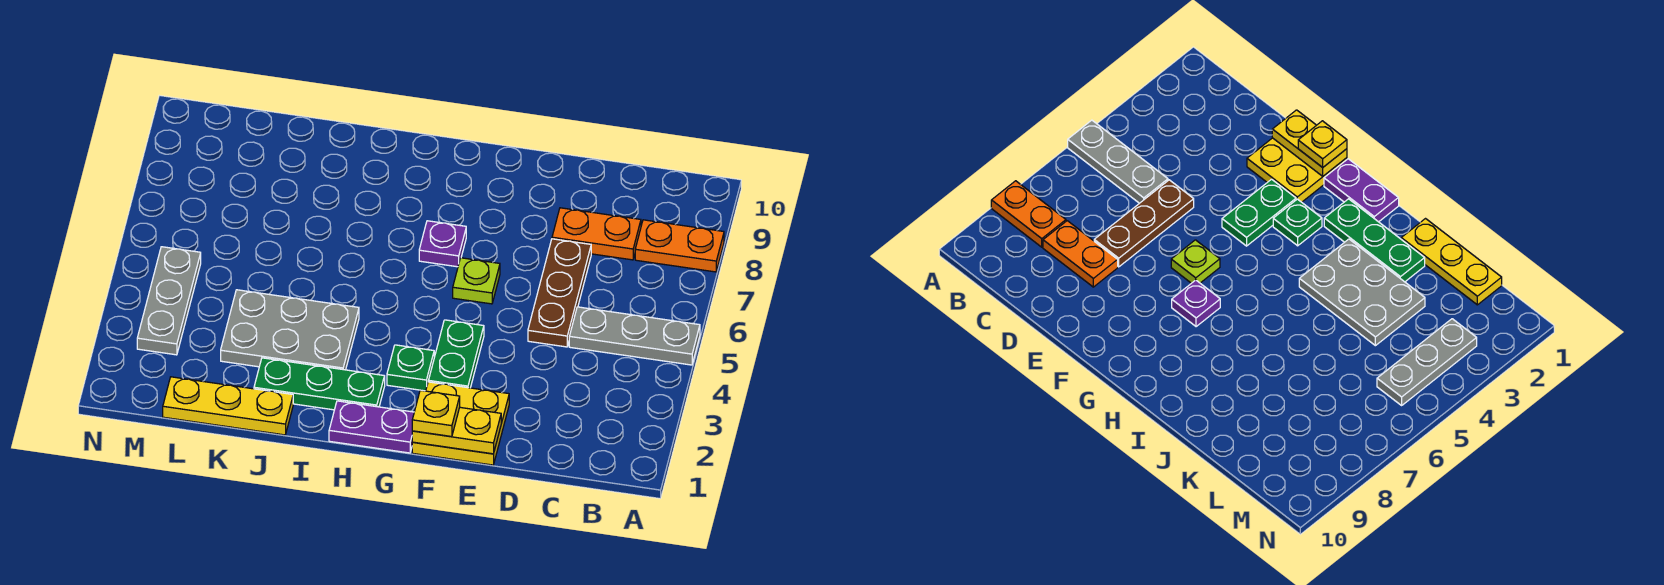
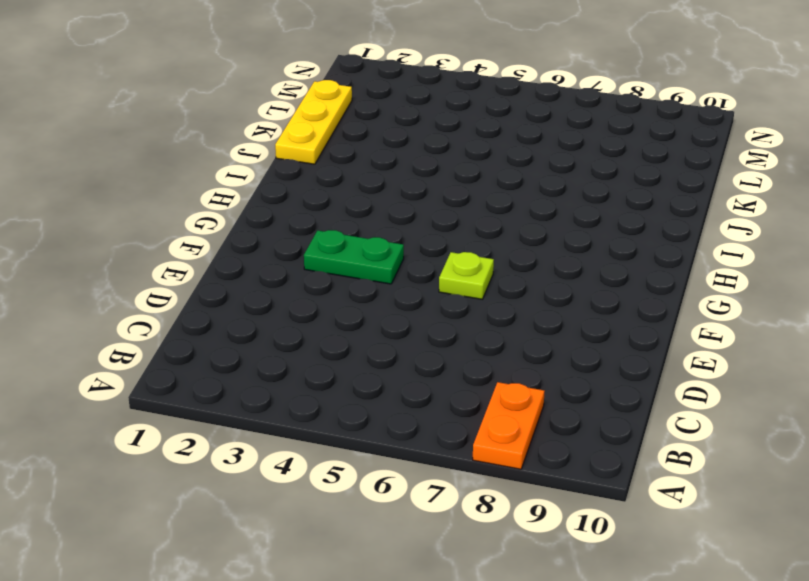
none -> grey plate A5:C5 level 1
none -> orange plate C8:D8 level 1
none -> brown plate D5:D7 level 1

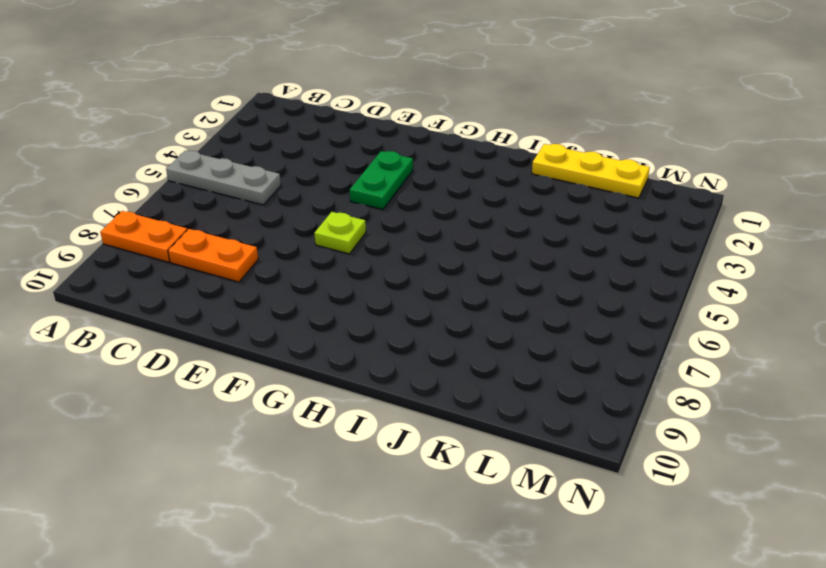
none -> brown plate D5:D7 level 1
none -> yellow plate E1:F2 level 1
none -> purple plate G1:H1 level 1

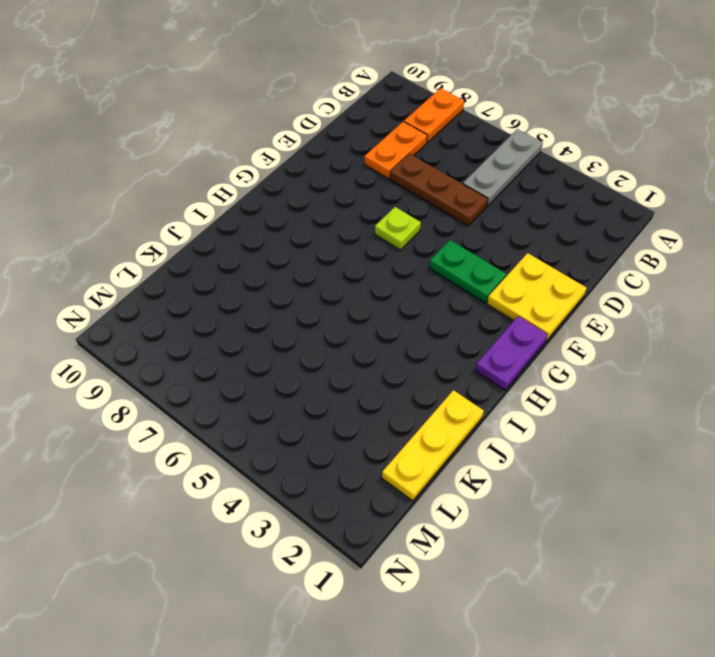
none -> green plate G3 level 1
none -> purple plate G7 level 1
none -> green plate H2:J2 level 1

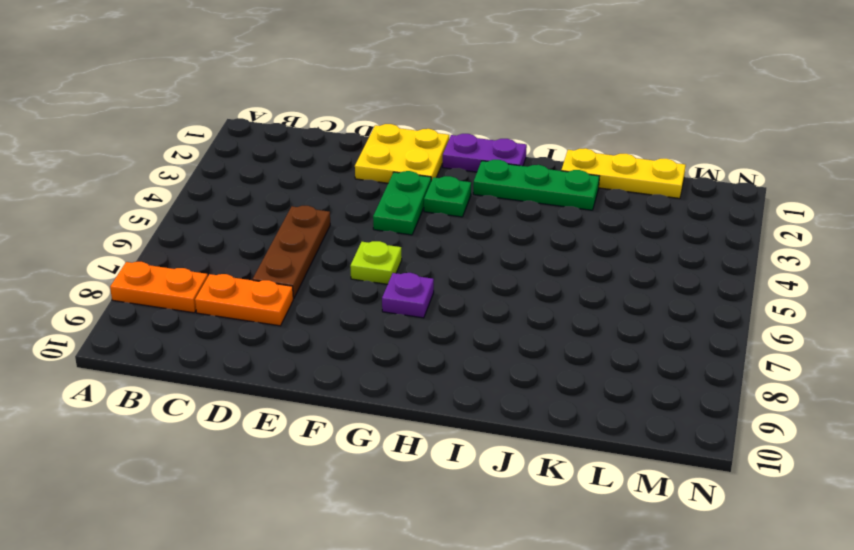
none -> grey plate A5:C5 level 1
none -> grey plate I3:K4 level 1
none -> grey plate M3:M5 level 1

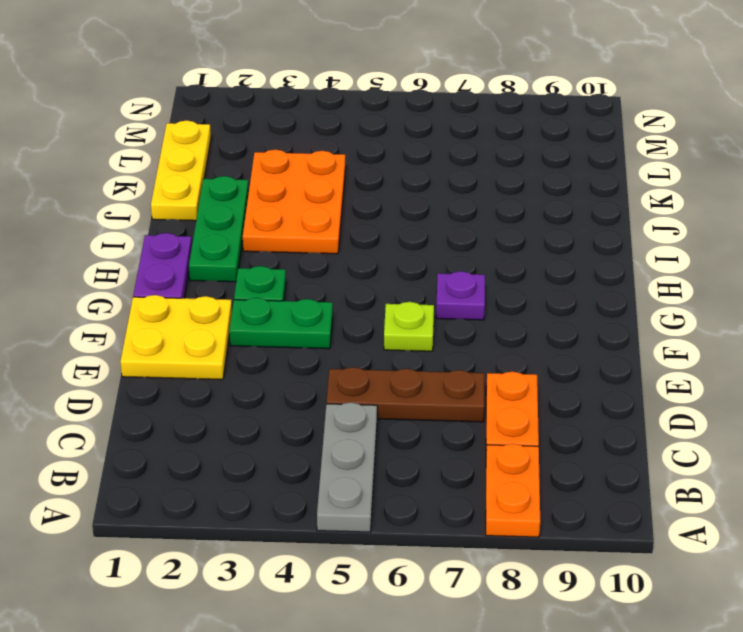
orange plate I3:K4 level 1 -> grey plate I3:K4 level 1
none -> grey plate M3:M5 level 1
none -> yellow plate E1:F1 level 2
none -> yellow plate F1 level 3

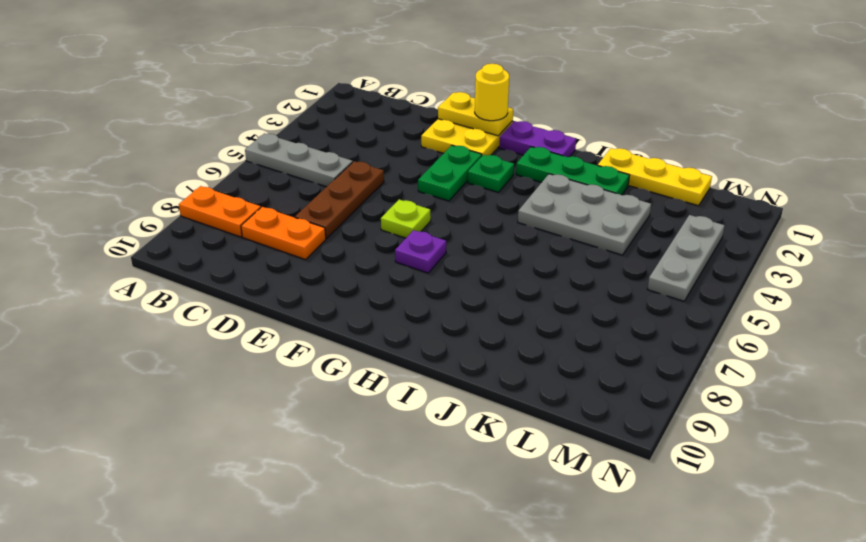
yellow round brick F1 level 3 -> yellow plate F1 level 3

